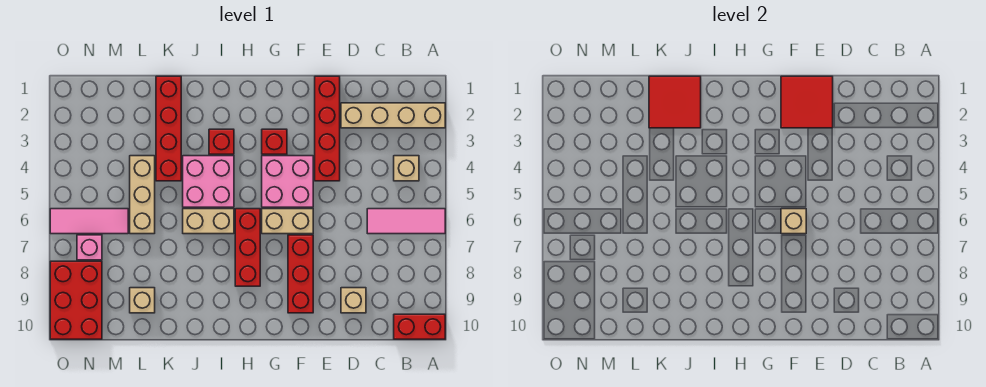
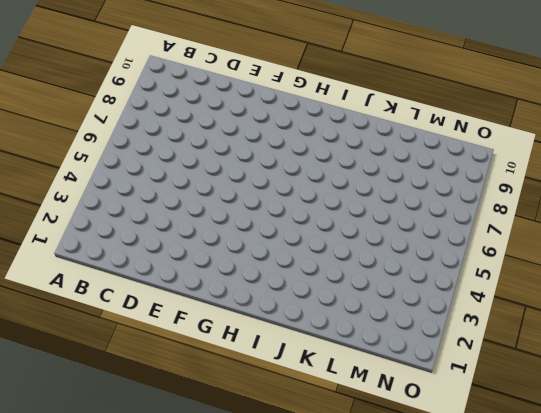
none -> tan brick A2:D2 level 1
none -> pink tile A6:C6 level 1
none -> red brick A10:B10 level 1

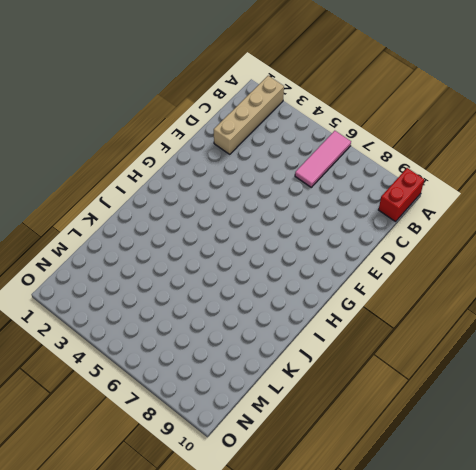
none -> tan brick B4 level 1
none -> tan brick D9 level 1
none -> red brick E1:E4 level 1

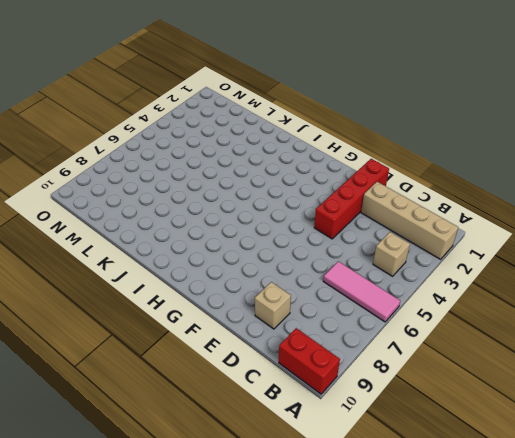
none -> pink brick F4:G5 level 1
none -> tan brick F6:G6 level 1
none -> red brick F7:F9 level 1

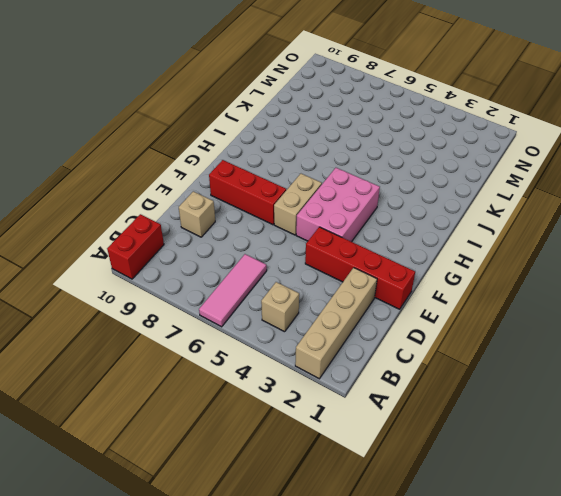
pink brick F4:H5 level 1 -> pink brick F4:G5 level 1
none -> red brick G3 level 1
none -> red brick H6:H8 level 1
none -> red brick I3 level 1

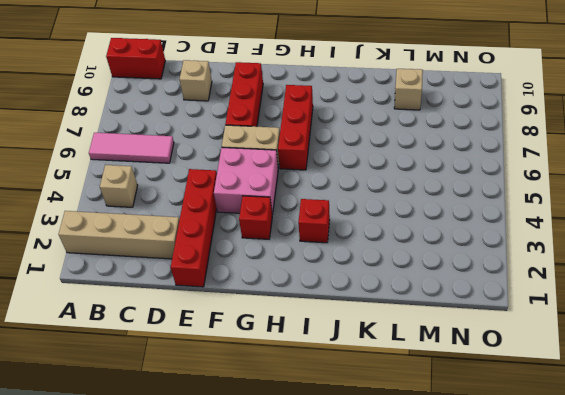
none -> pink brick I4:J5 level 1
none -> tan brick I6:J6 level 1
none -> red brick K1:K4 level 1

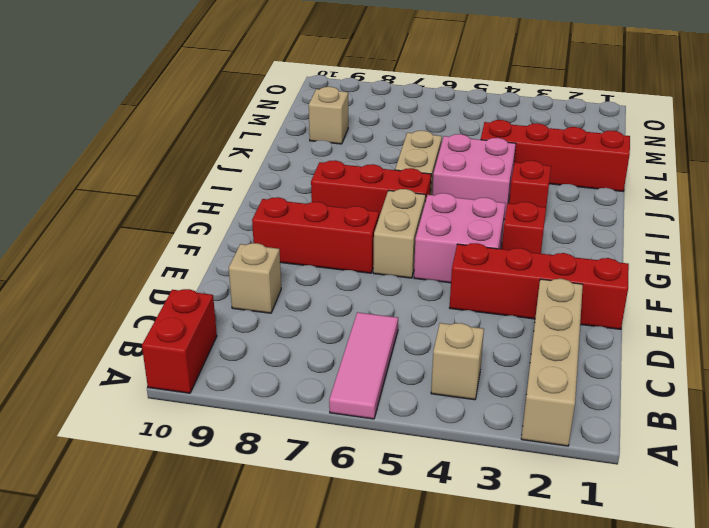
none -> tan brick L4:L6 level 1
none -> pink tile M6:O6 level 1
none -> pink brick N7 level 1

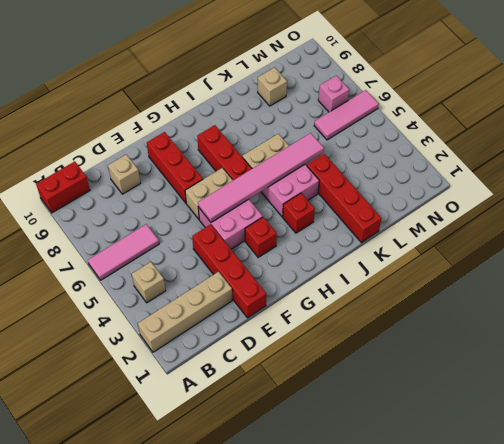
pink tile F5:K5 level 2 -> none
none -> tan brick L4:L6 level 1
none -> red brick N8:O10 level 1
none -> red tile E1:F2 level 2

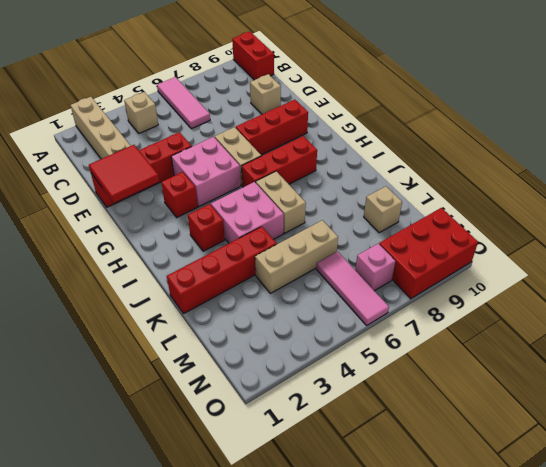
none -> tan brick F6 level 2
none -> red tile J1:K2 level 2

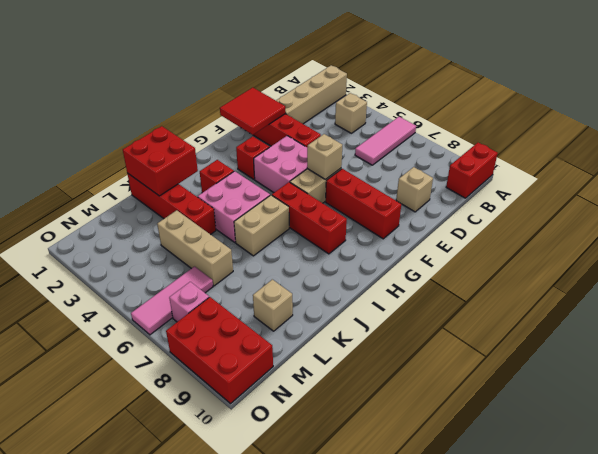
red brick J1:K2 level 2 -> red tile J1:K2 level 2

